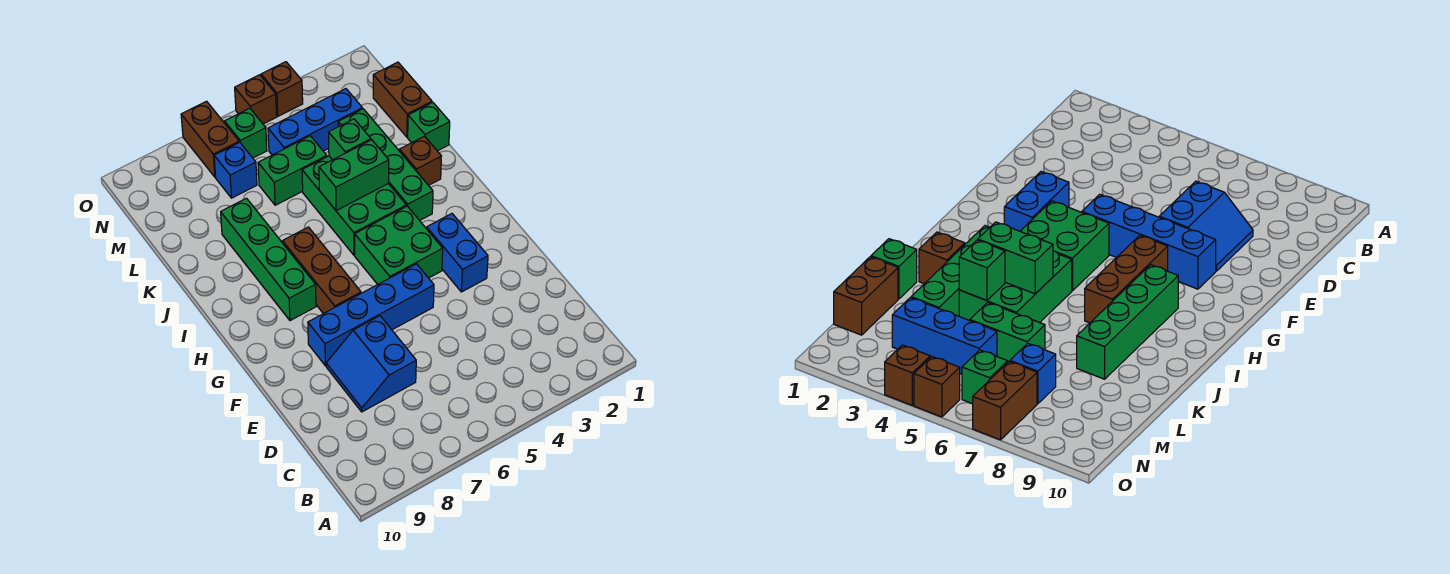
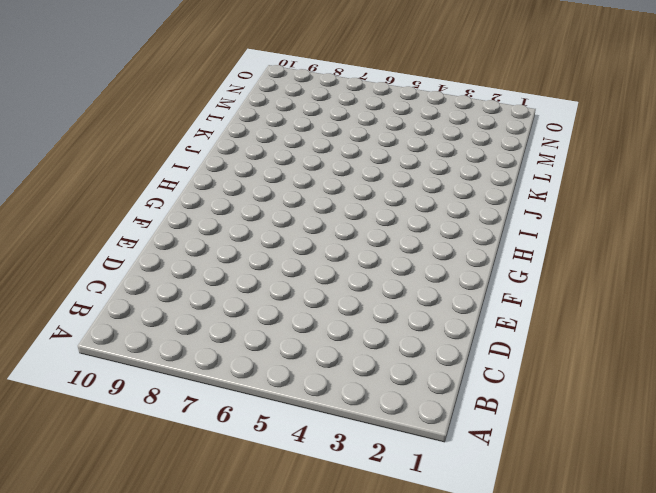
none -> blue slope D7:E8 level 1 top 7
none -> blue brick F3:G3 level 1
none -> blue brick F5:F8 level 1

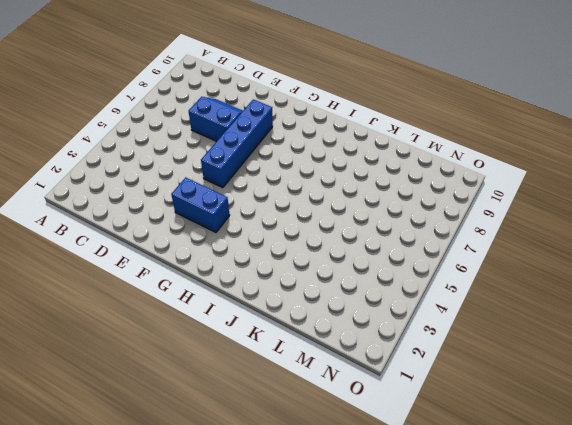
none -> green brick G4:H5 level 1
none -> brown brick G7:I7 level 1
none -> green brick H8:K8 level 1

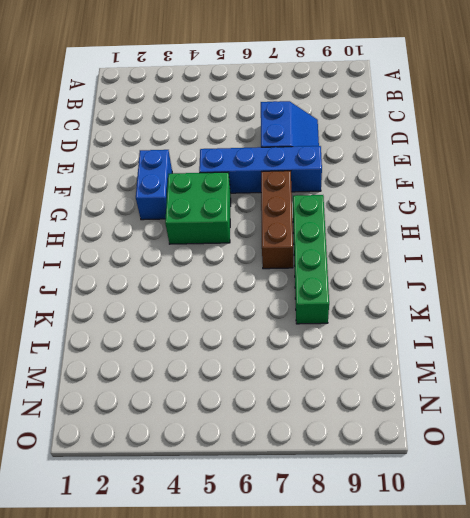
none -> green brick I3:L3 level 1
none -> green brick I4:K5 level 1
none -> brown brick J2 level 1

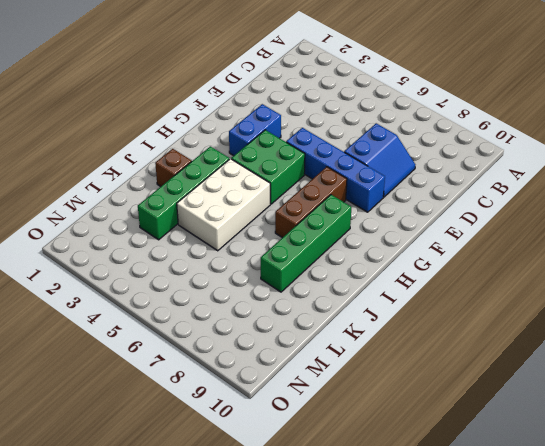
white brick I4:K5 level 1 -> green brick I4:K5 level 1
none -> green brick K1 level 1
none -> brown brick L1:M1 level 1
none -> green brick L5:L6 level 1

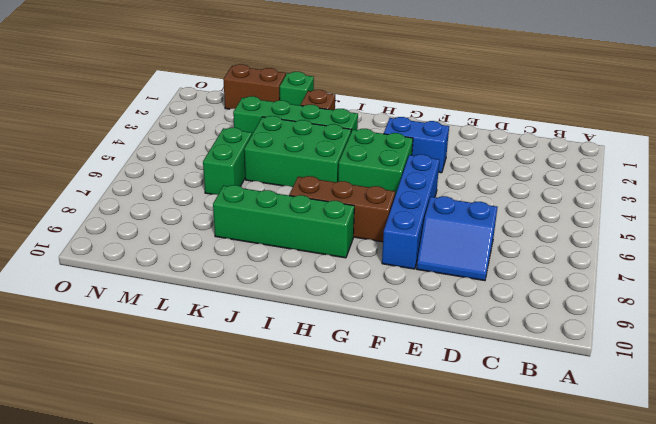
none -> blue brick M3:M5 level 1
none -> blue brick M7 level 1
none -> green brick N6 level 1

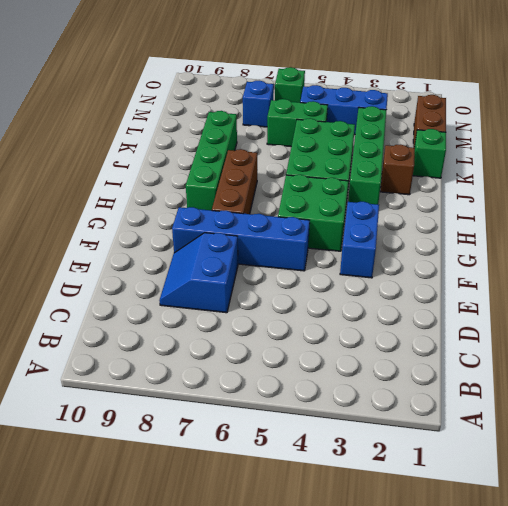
none -> brown brick N7:O7 level 1
none -> brown brick O4 level 1
none -> brown brick O5 level 1

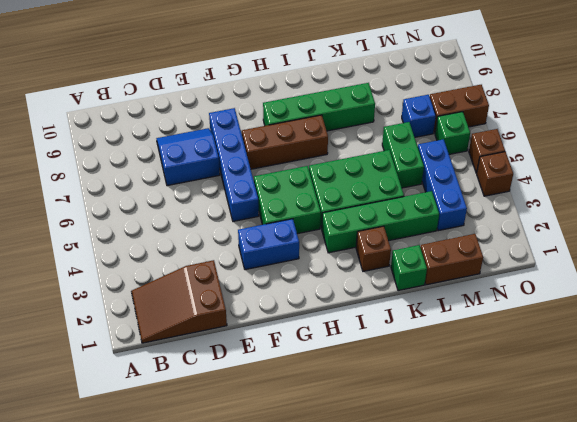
brown slope B1:D2 level 1 top D -> none
none -> green brick J4:J5 level 2
none -> green brick K4 level 2

